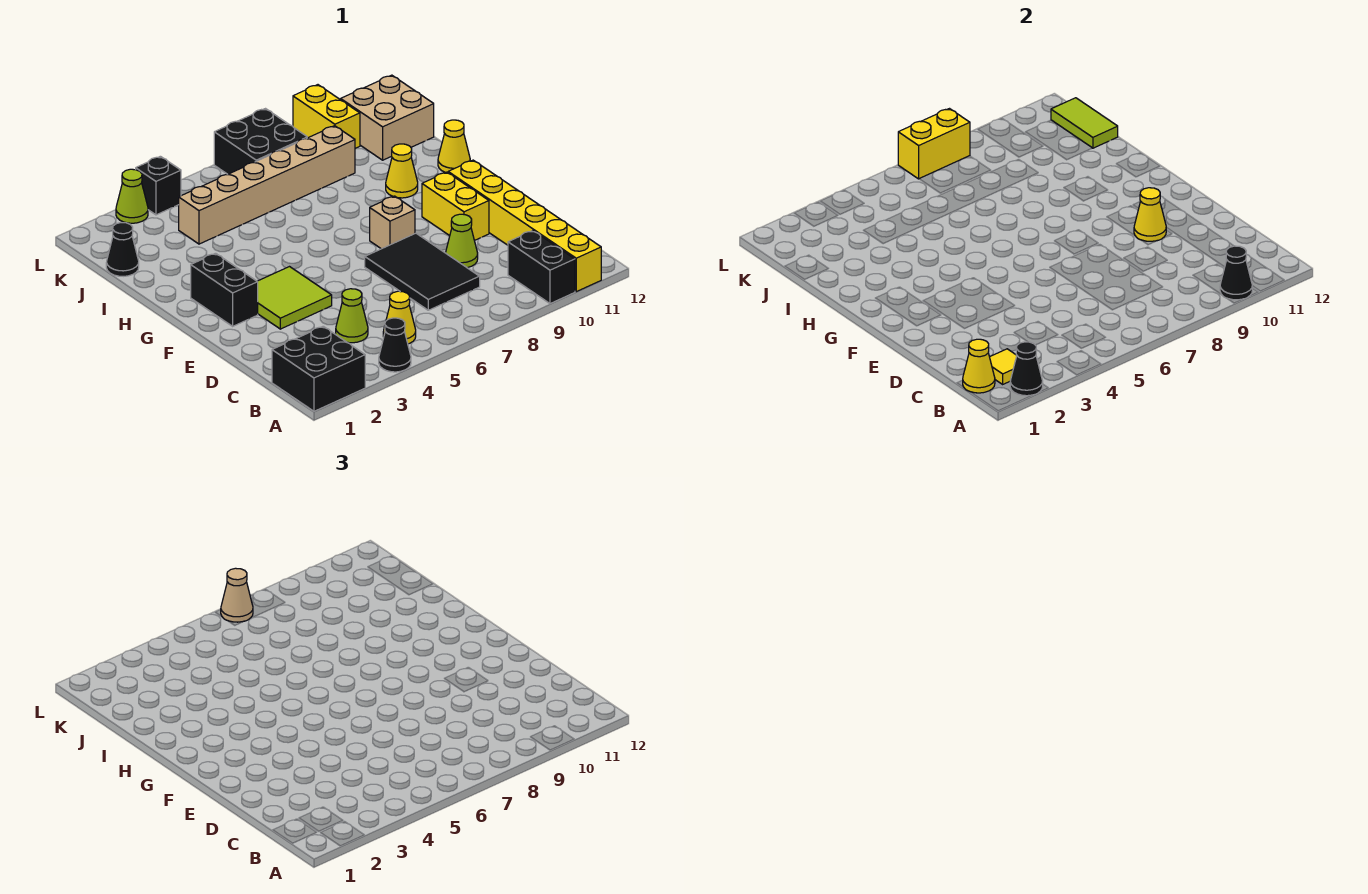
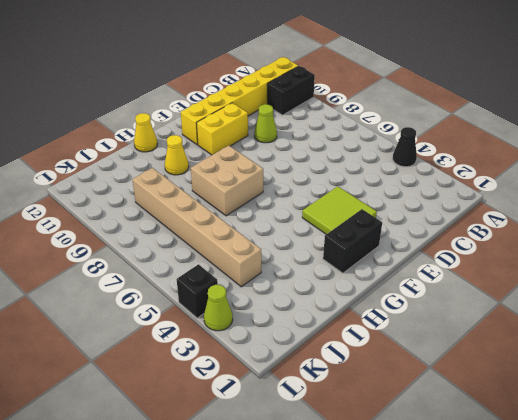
tan brick G7:H8 level 1 -> tan brick J11:K12 level 1
none -> black brick A1:B2 level 1
none -> yellow cone B5 level 1
none -> lime cone C4 level 1

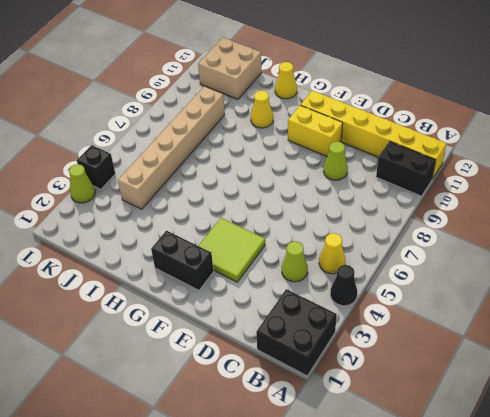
none -> black tile C7:E8 level 1
none -> tan brick F8 level 1
none -> black cone J1 level 1

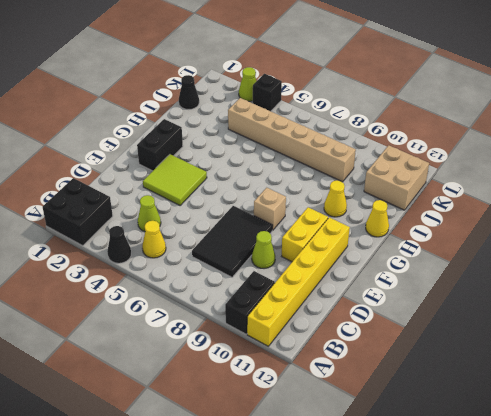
none -> black brick K7:L8 level 1
none -> yellow brick K10:L10 level 1
none -> black cone A2 level 2

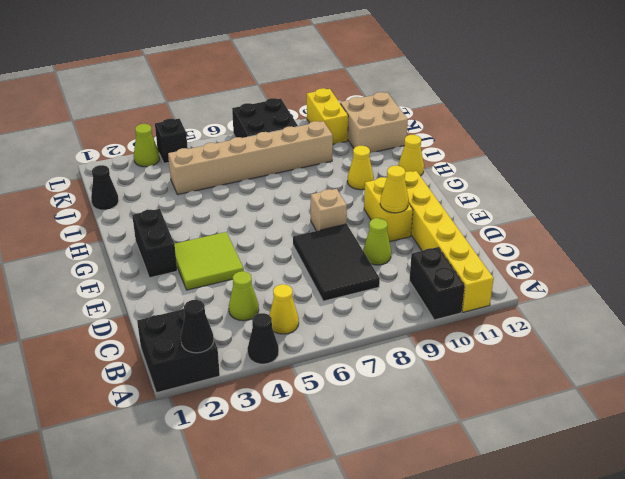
none -> black cone A10 level 2
none -> yellow cone B1 level 2
none -> yellow tile B2 level 2

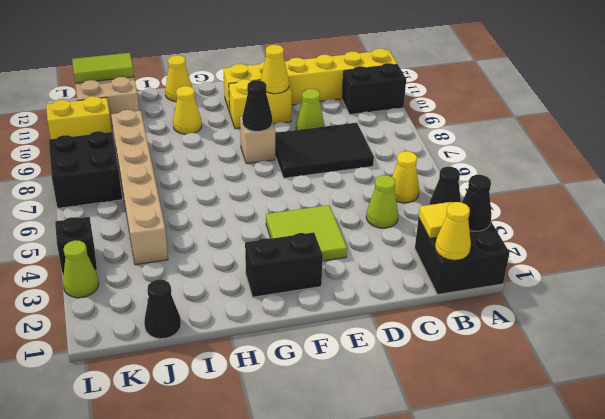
black cone F8 level 2 -> black cone A10 level 2
none -> yellow brick L7:L8 level 2
none -> tan cone L7 level 3

